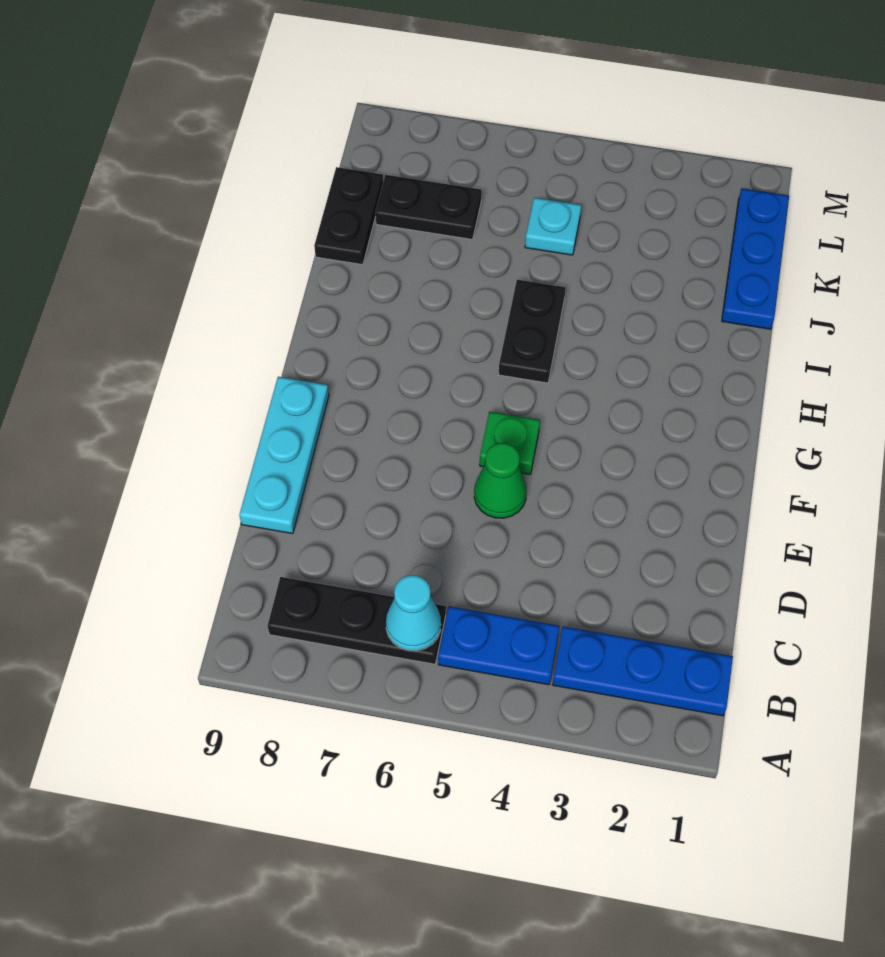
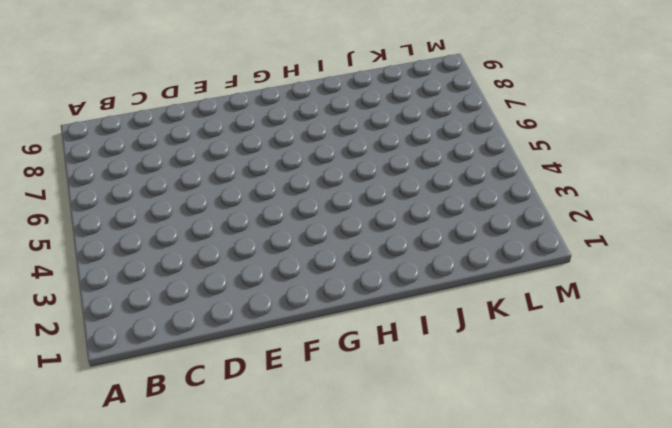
none -> blue plate B1:B3 level 1
none -> blue plate B4:B5 level 1
none -> black plate B6:B8 level 1

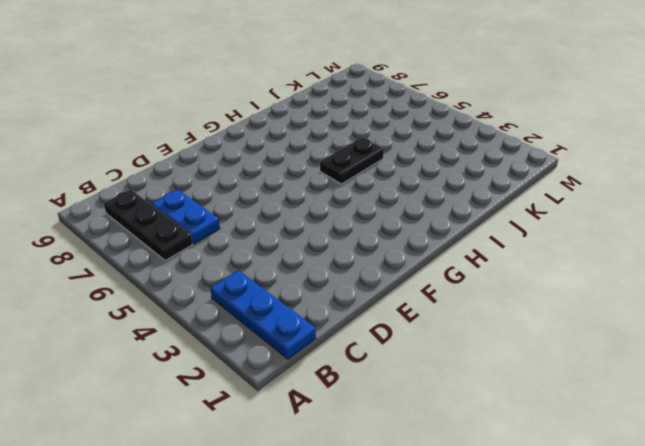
blue plate C6:C7 level 1 -> blue plate B4:B5 level 1
none -> cyan plate D9:F9 level 1
none -> green cone E5 level 1
none -> green plate F5 level 1

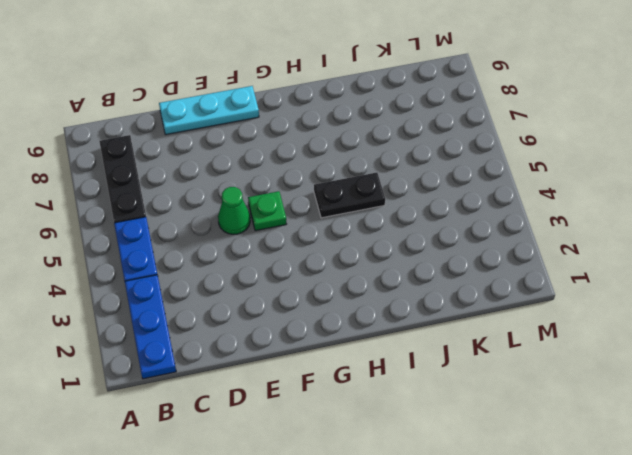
none -> blue plate J1:L1 level 1
none -> black plate J9:K9 level 1
none -> cyan plate K5 level 1

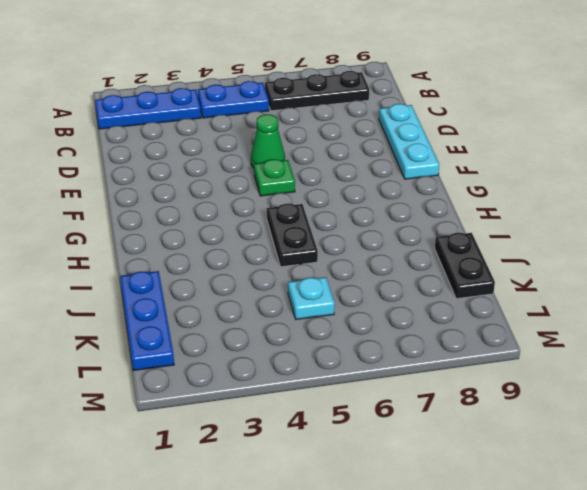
none -> black plate K7:K8 level 1
none -> cyan cone B6 level 2

